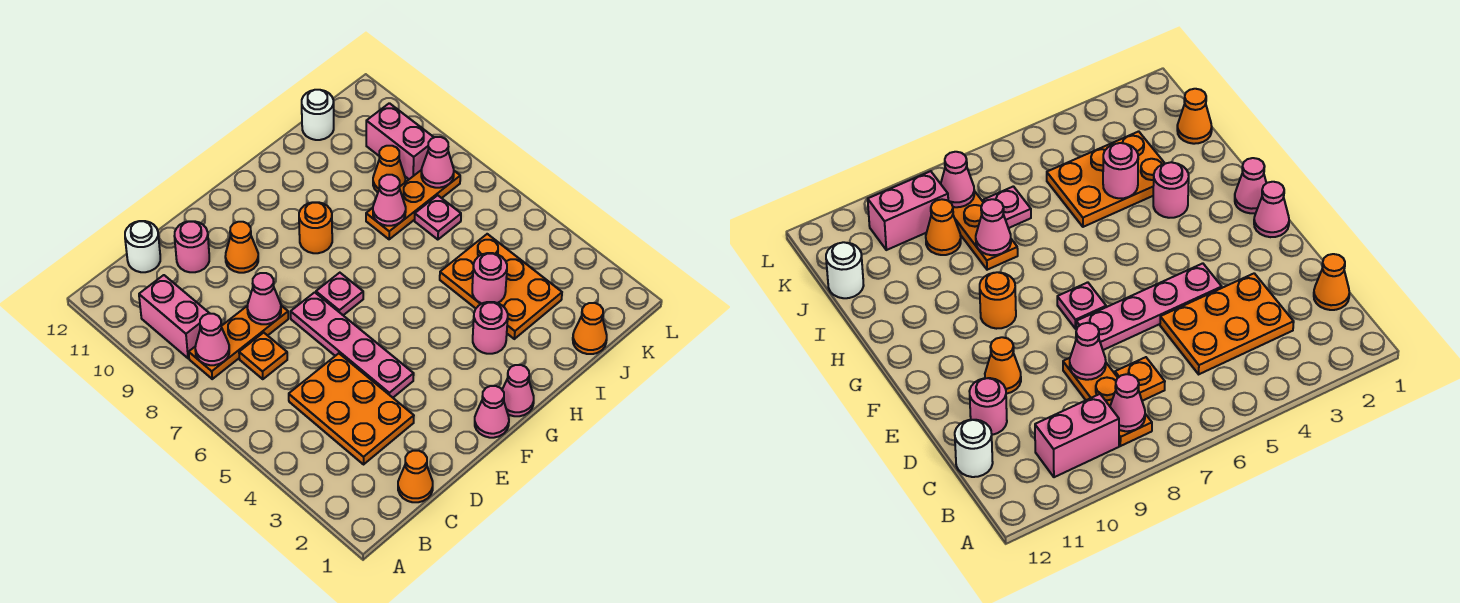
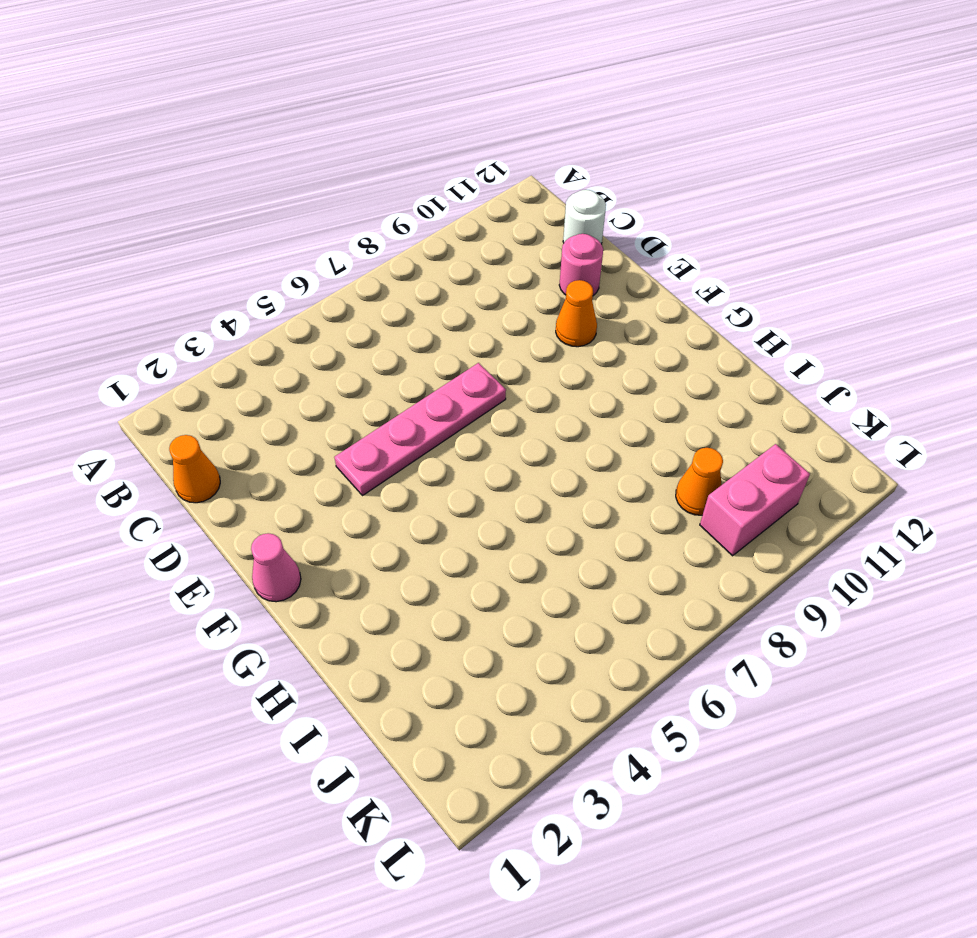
none -> orange plate B8:D8 level 1
none -> pink brick B9:B10 level 1
none -> orange plate C3:D5 level 1

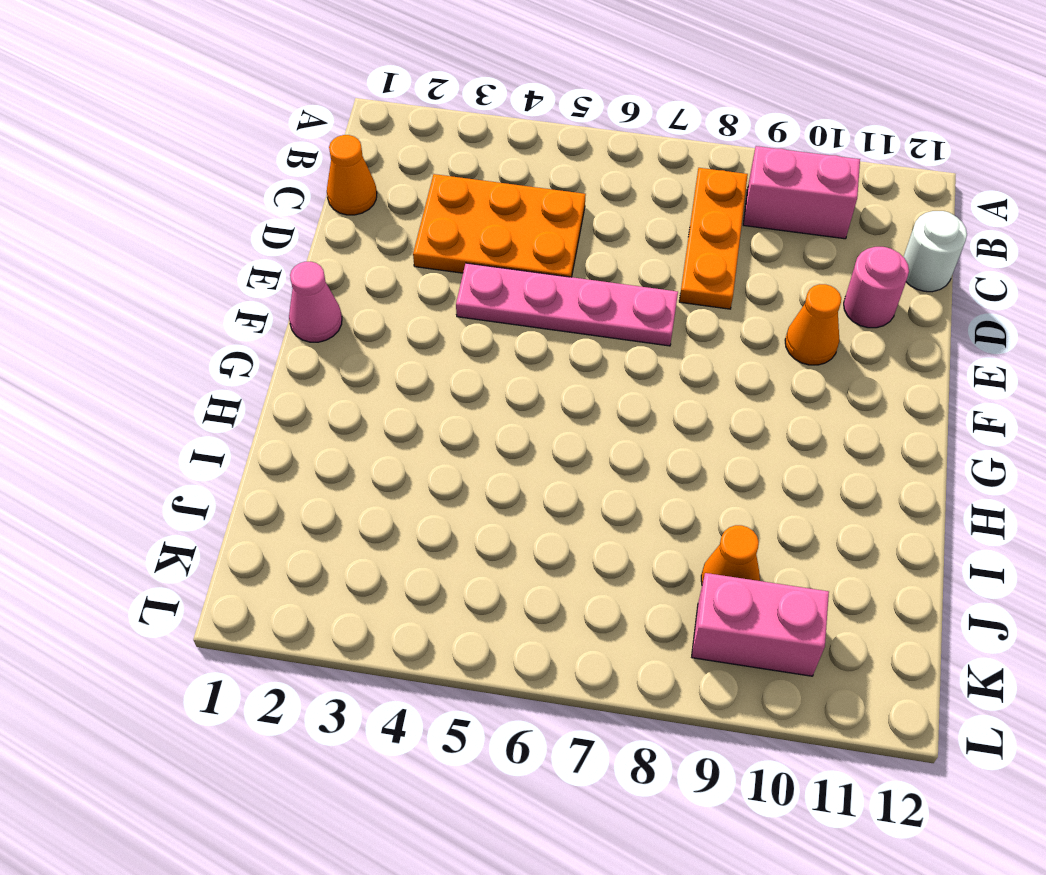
none -> orange plate C7 level 1
none -> pink plate F7 level 1
none -> pink cone G1 level 1

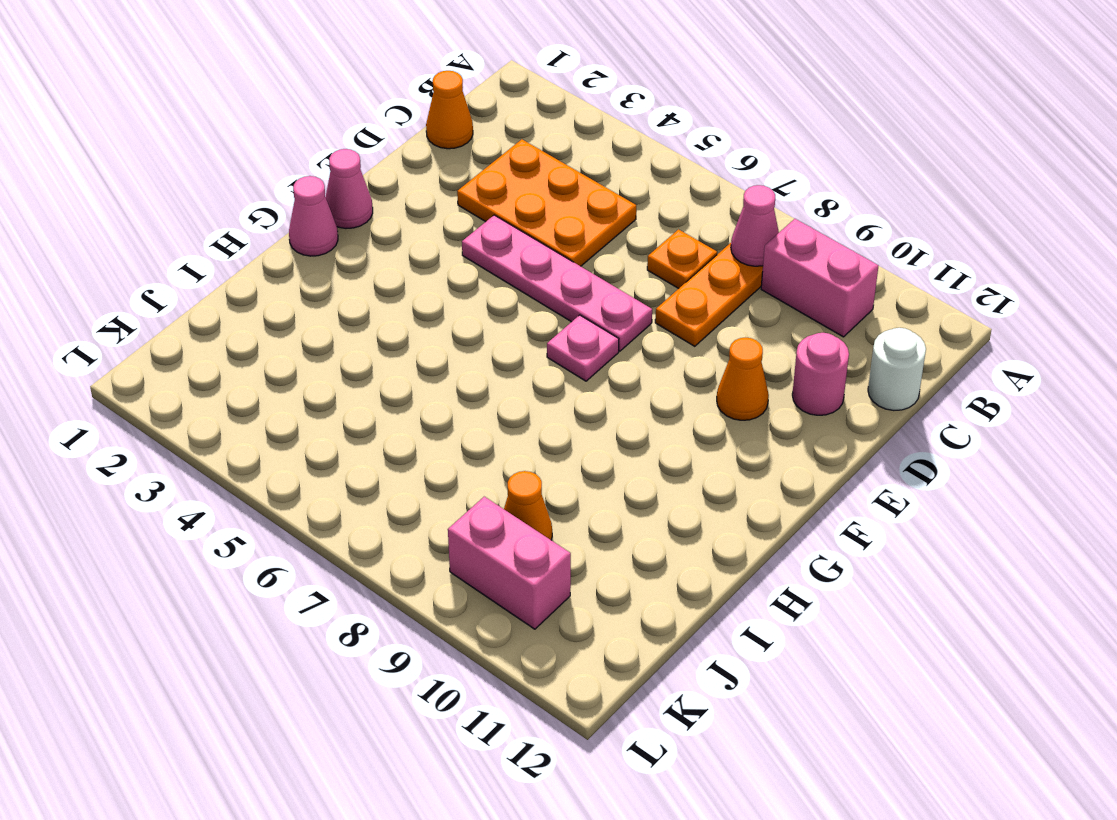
none -> orange round brick G9 level 1
none -> pink round brick H3 level 1
none -> orange plate I3:J5 level 1

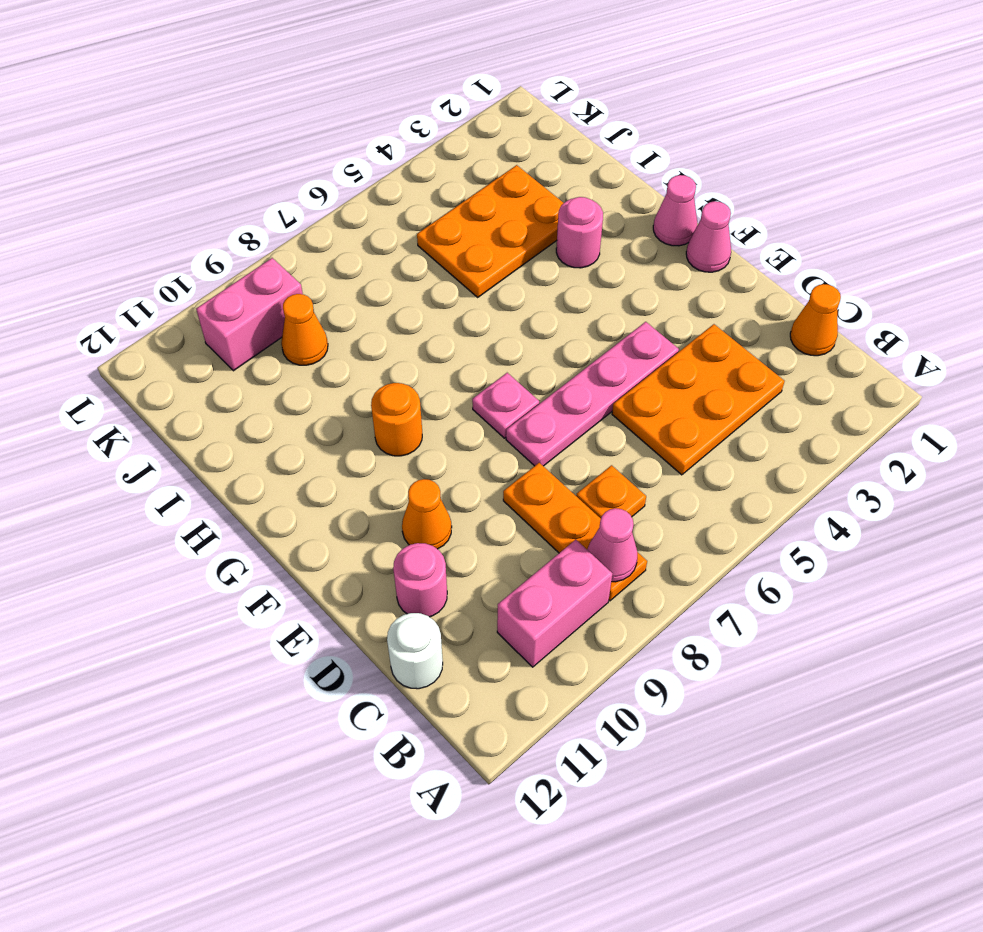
none -> orange plate I8:K8 level 1
none -> orange cone J1 level 1
none -> pink plate J7 level 1

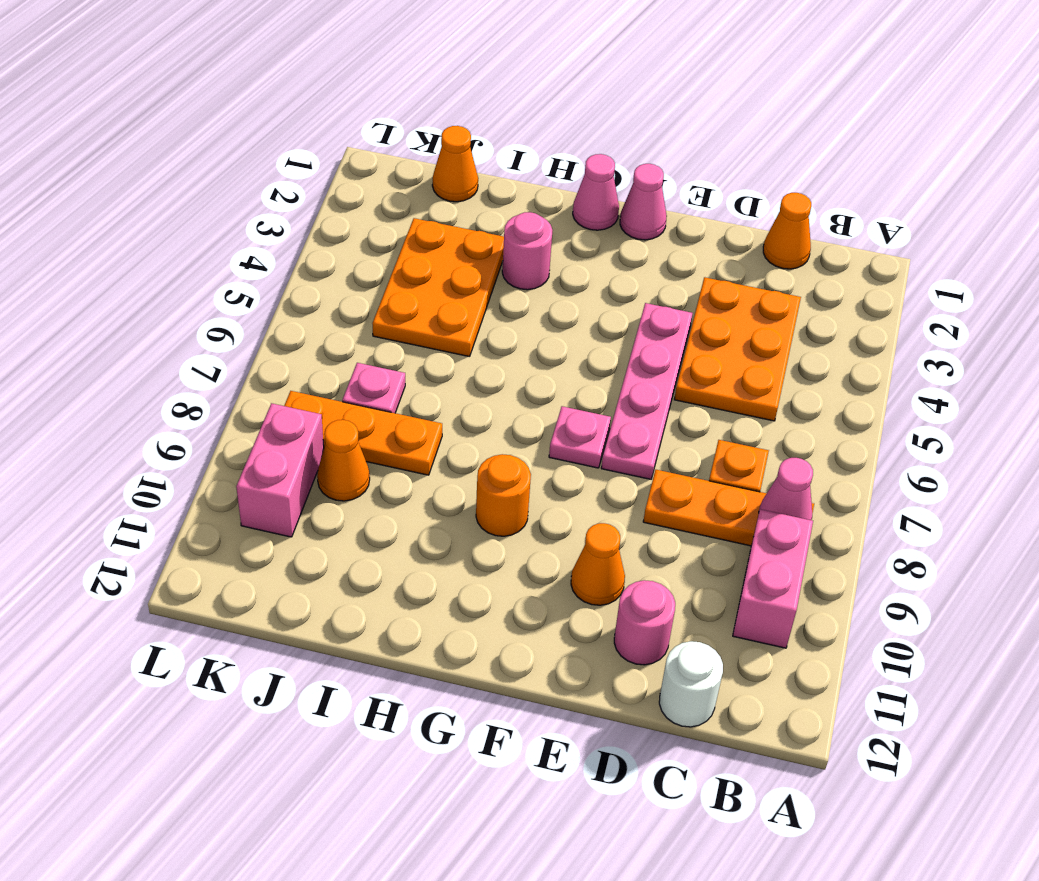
none -> white round brick J12 level 1
none -> pink cone D8 level 2
none -> pink round brick I4 level 2

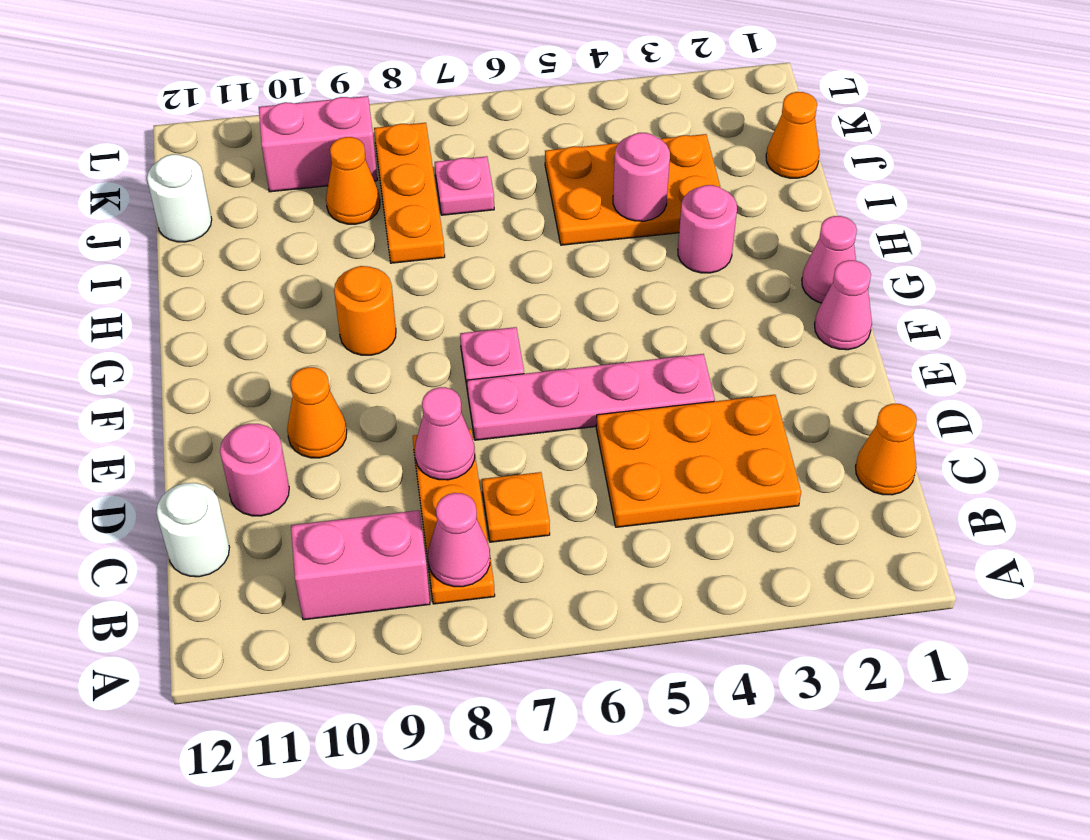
none -> pink cone I8 level 2
none -> pink cone K8 level 2

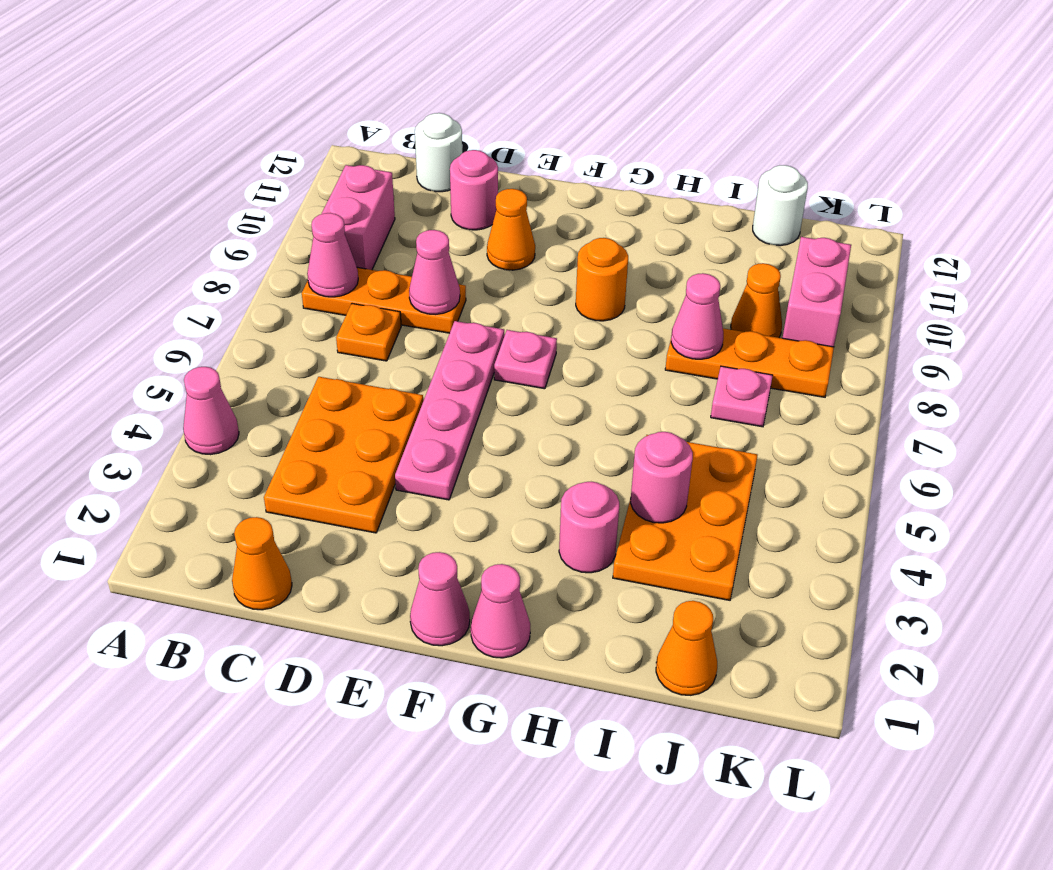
pink cone A4 level 1 -> pink cone K8 level 2

